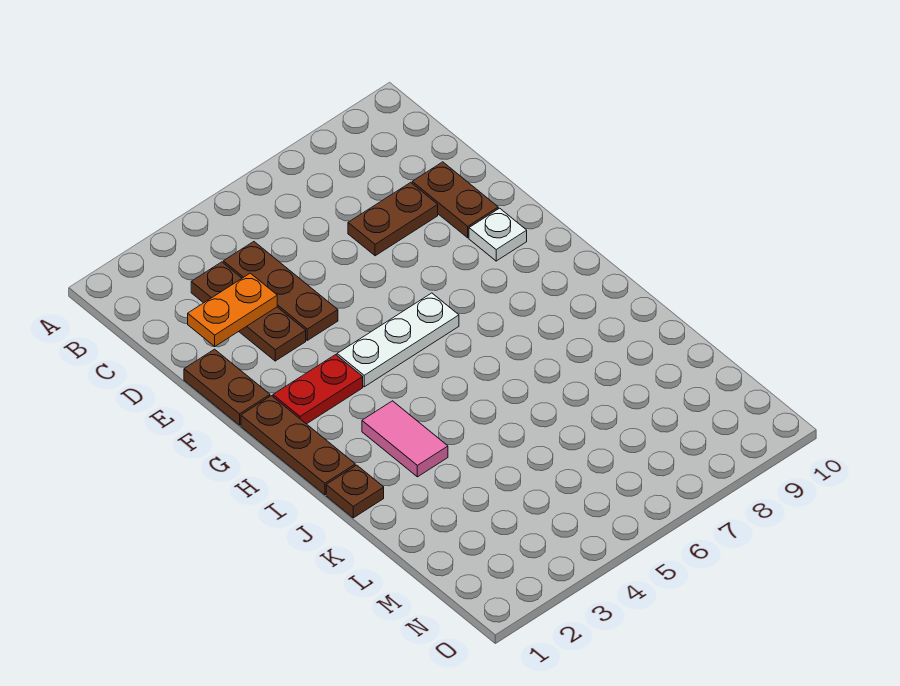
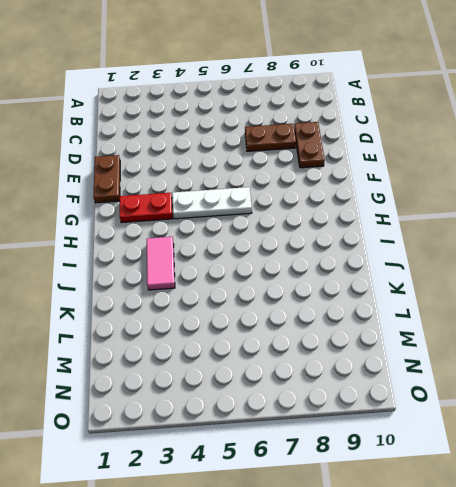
none -> brown plate C3:E3 level 1
none -> brown plate C4:E4 level 1
none -> white plate F9 level 1

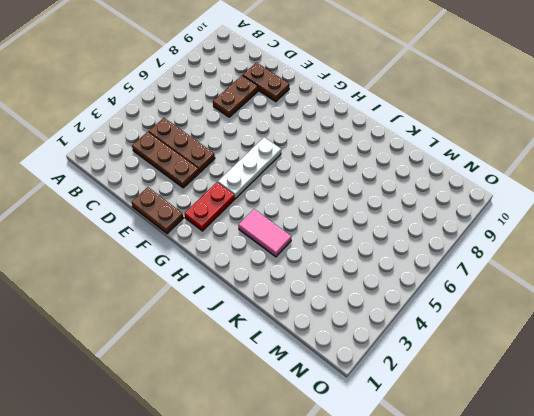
none -> white plate F9 level 1
none -> brown plate G1:I1 level 1
none -> brown plate J1 level 1

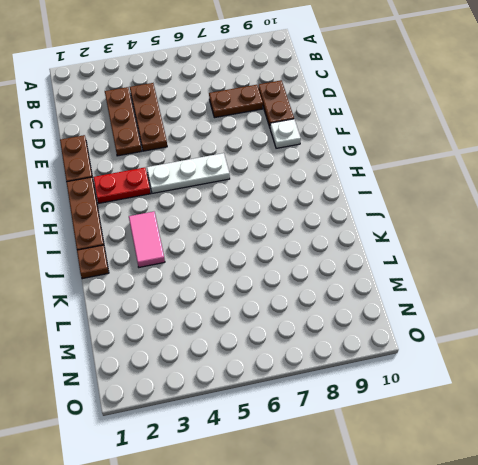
none -> orange plate D2:D3 level 2

